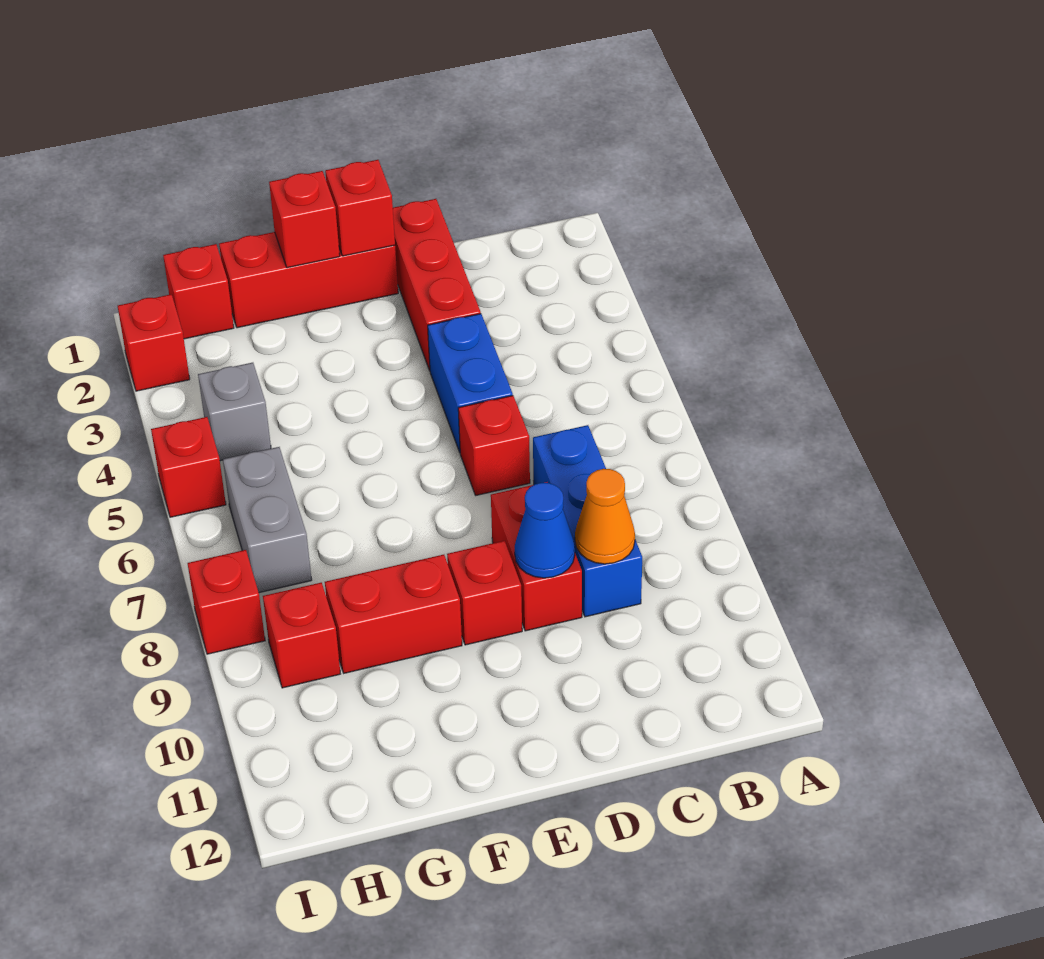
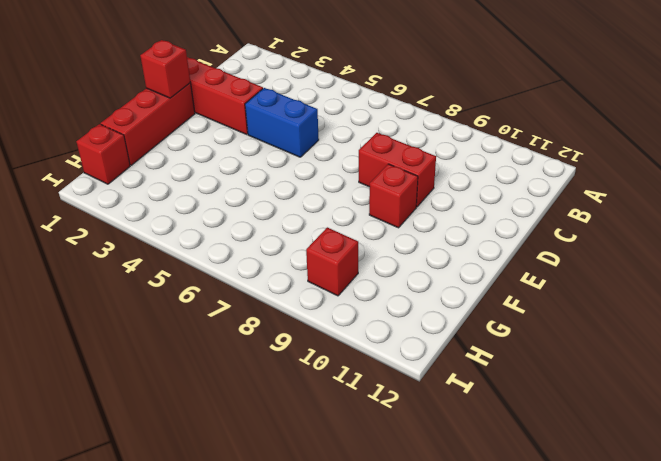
none -> blue brick C7:C9 level 1
none -> red brick D6 level 1
none -> red brick F9:G9 level 1

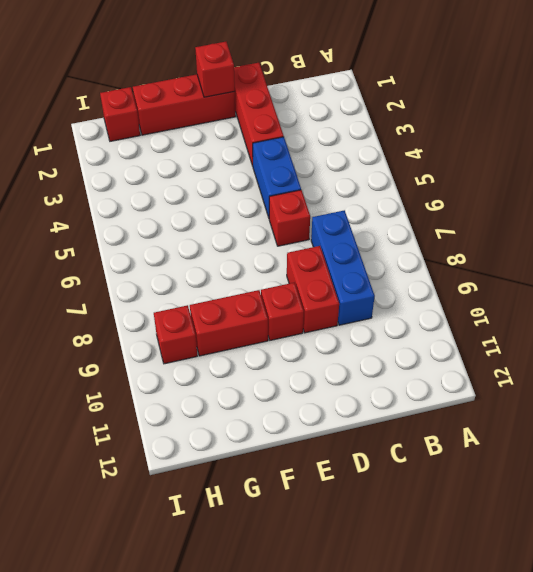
none -> grey brick H4 level 1
none -> grey brick H6:H7 level 1
none -> red brick I2 level 1

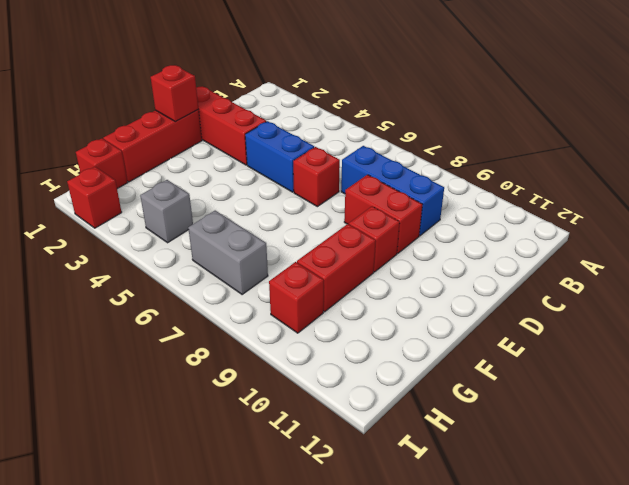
none -> red brick I5 level 1
none -> red brick I8 level 1
none -> orange cone C9 level 2

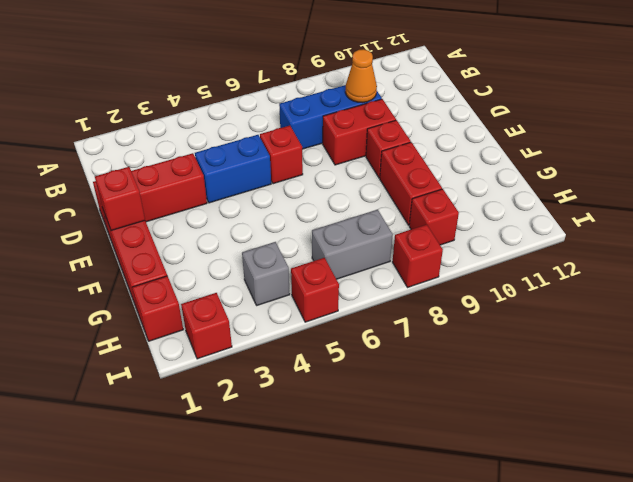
none -> blue cone D9 level 2
none -> red brick F1 level 2

